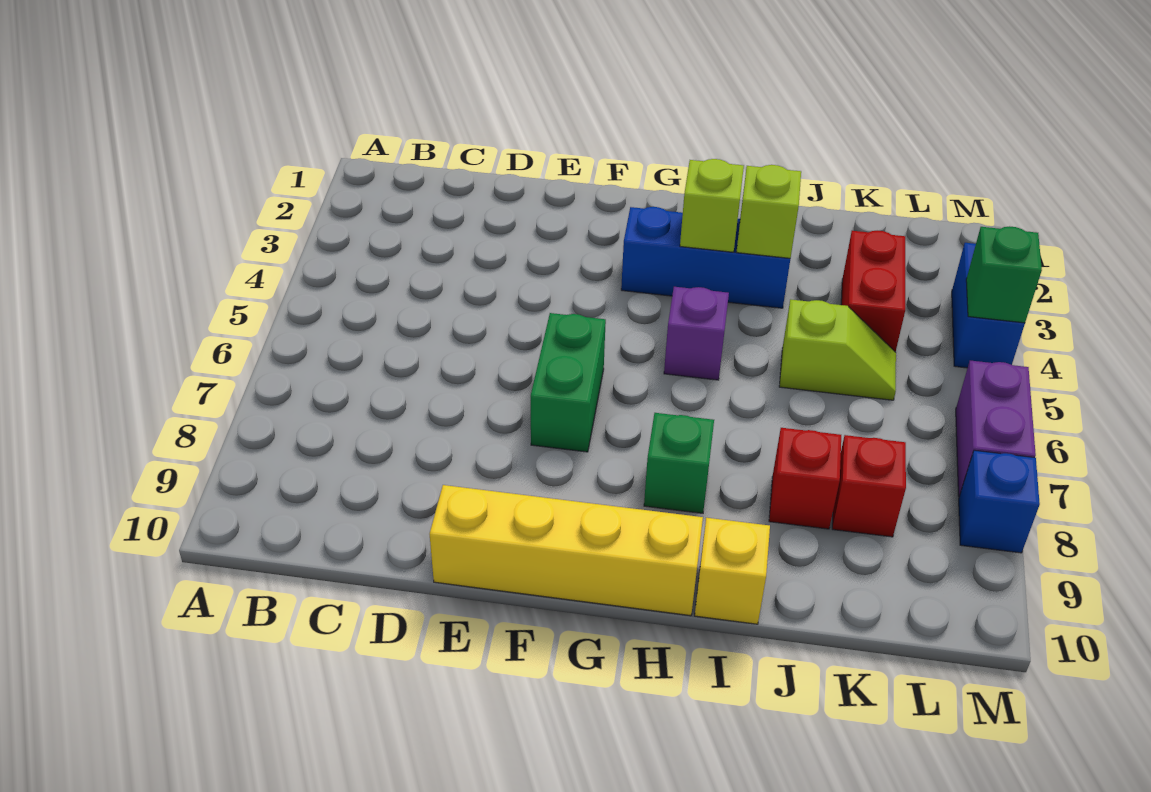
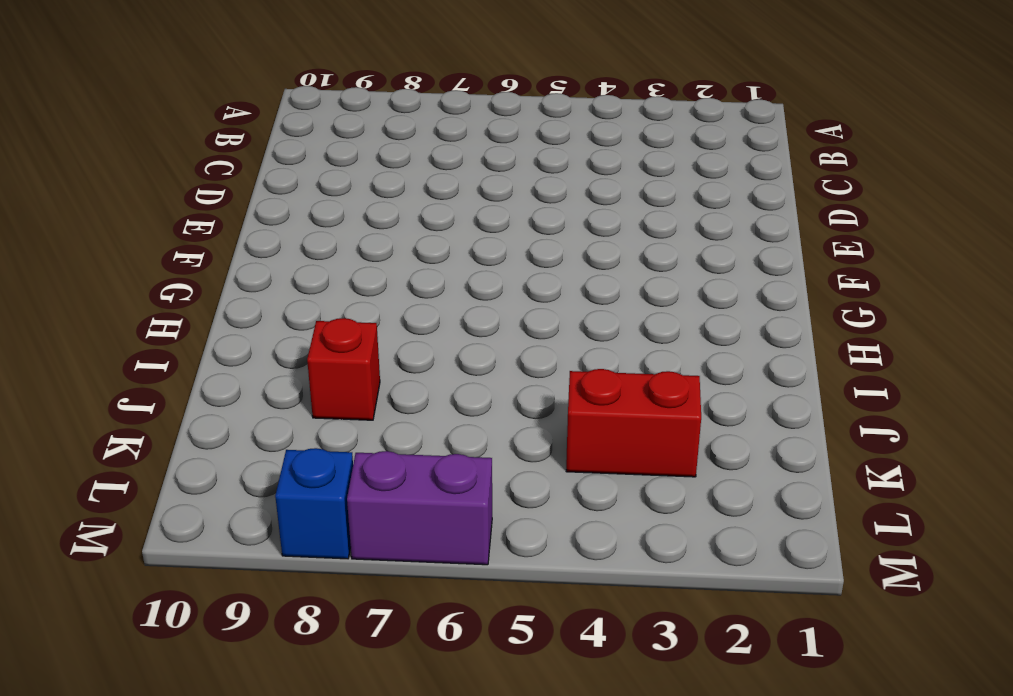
none -> yellow brick E10:H10 level 1
none -> green brick F6:F7 level 1
none -> blue brick G3:I3 level 1

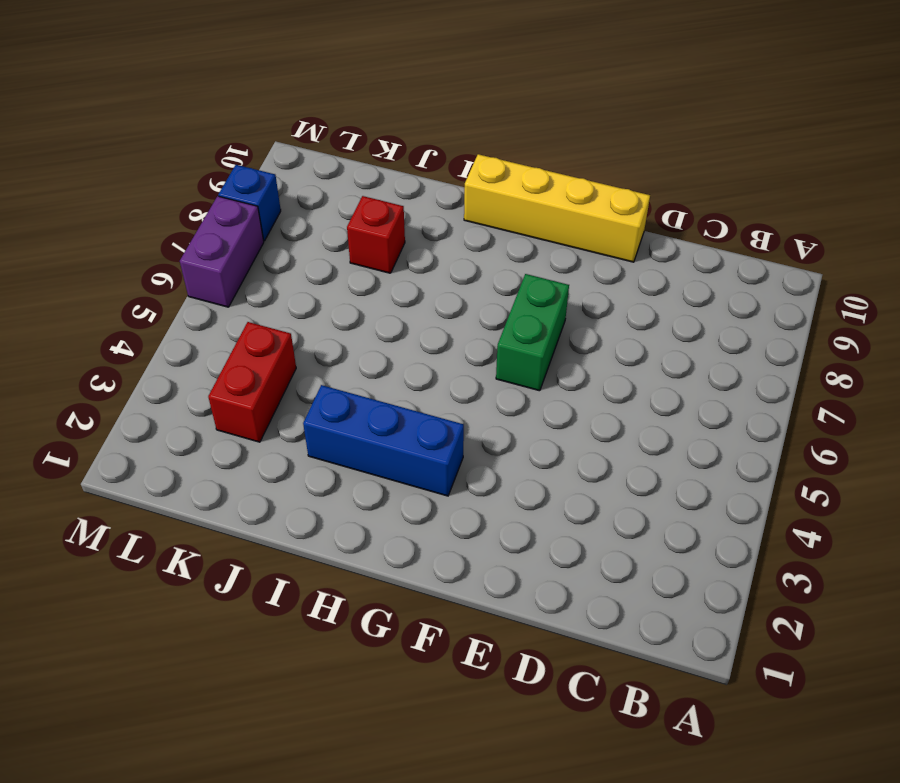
none -> purple brick H5 level 1
none -> green brick H8 level 1
none -> yellow brick I10 level 1

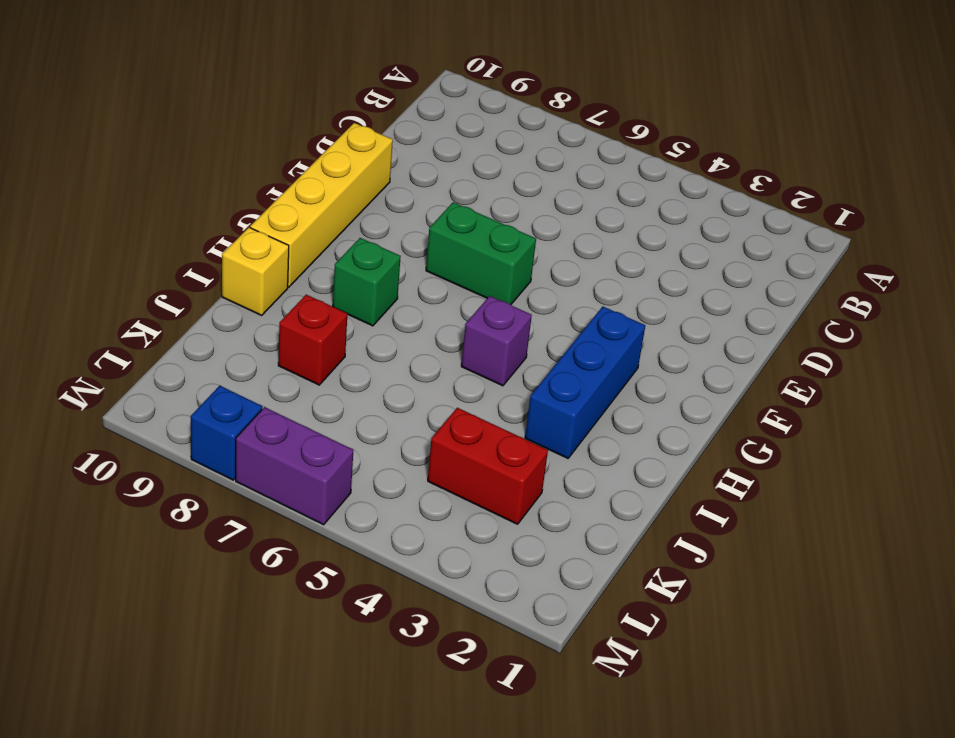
none -> lime slope J5:K5 level 1 top J
none -> red brick K8 level 1
none -> blue brick M3:M4 level 1

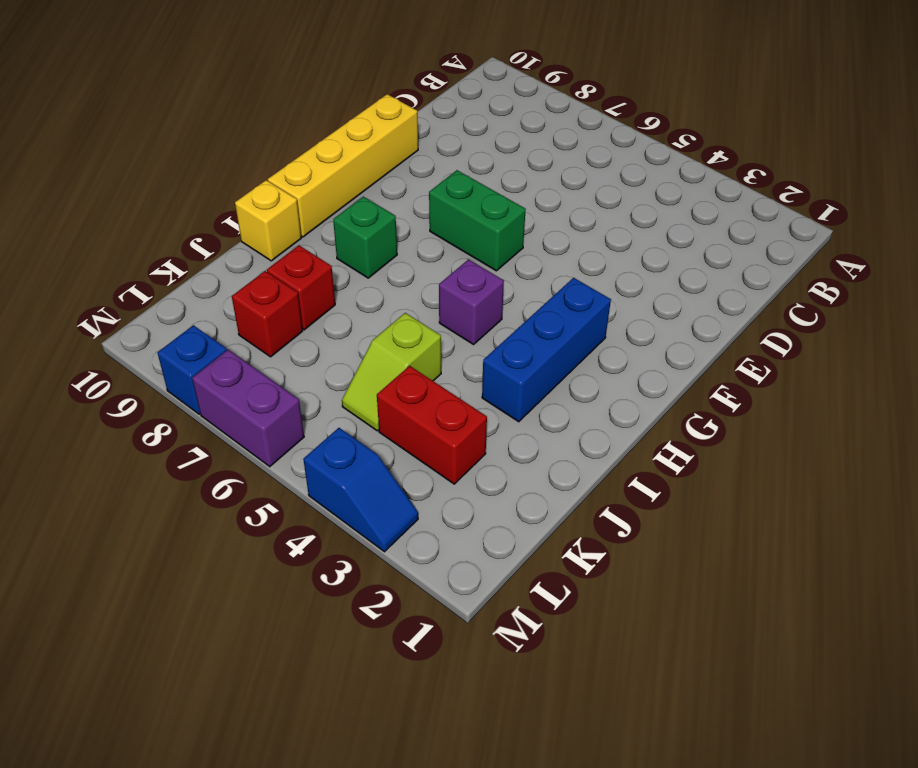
blue slope M3:M4 level 1 top 4 -> blue brick M3:M4 level 1
none -> lime brick H3 level 2
none -> lime brick I3 level 2
none -> green brick M4 level 2

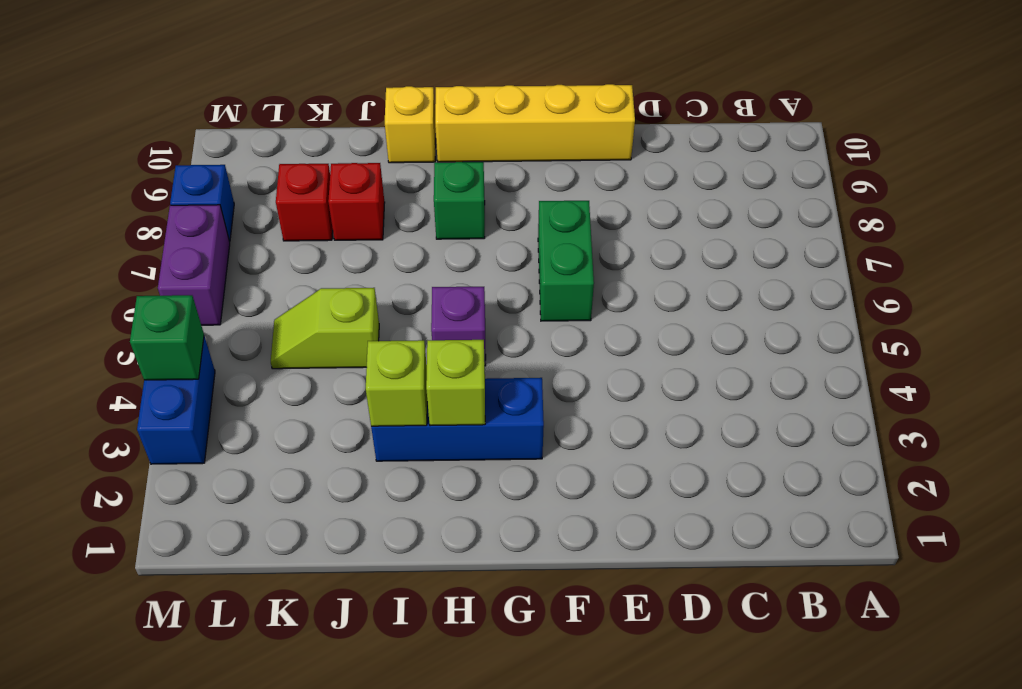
none -> red brick K3:K4 level 1

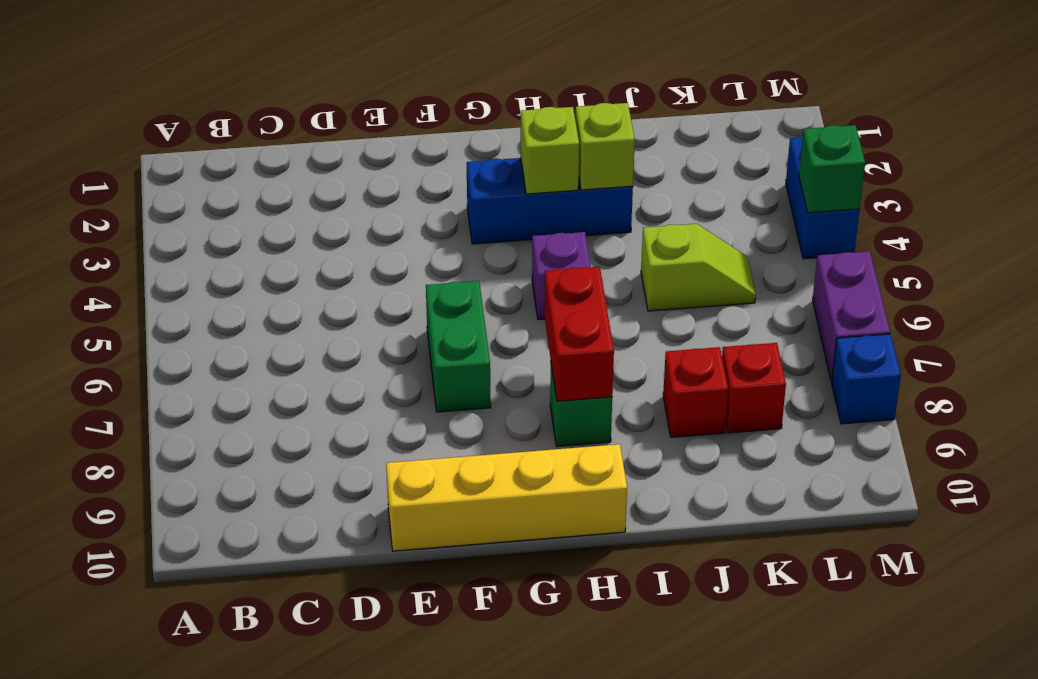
red brick H7:H8 level 2 -> red brick K3:K4 level 1
none -> yellow brick I10 level 1

